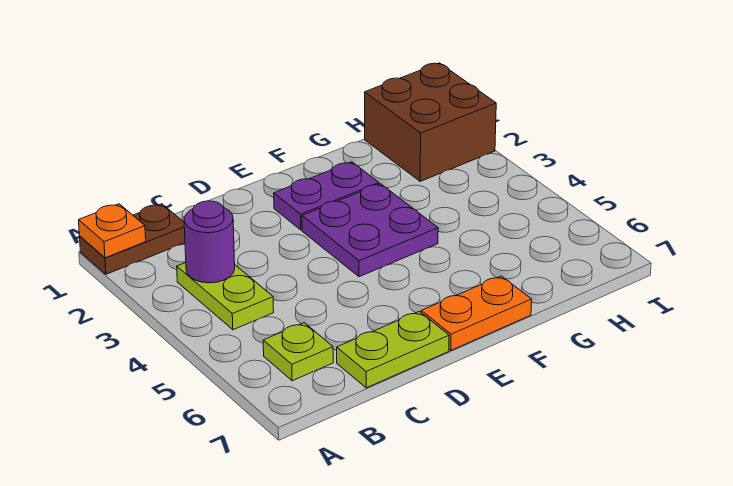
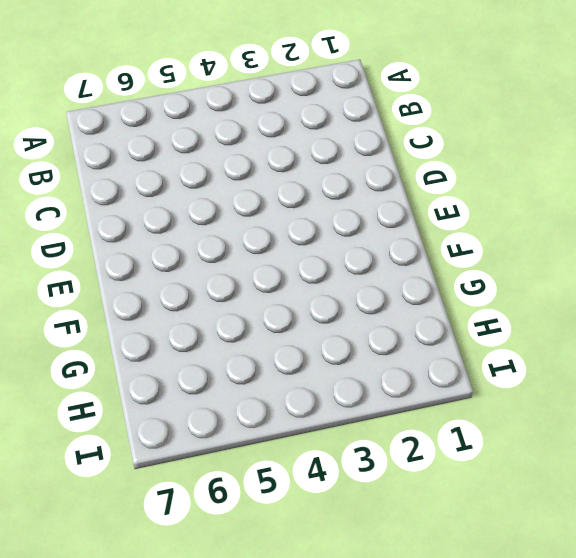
none -> brown plate A1:B1 level 1
none -> lime plate B3:B4 level 1

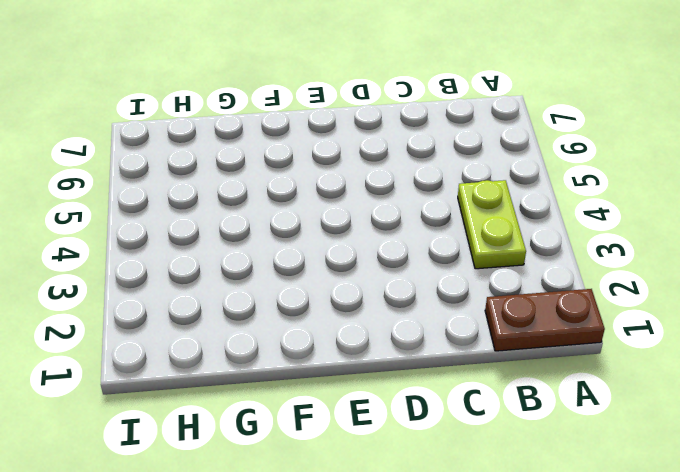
none -> lime plate B6 level 1
none -> lime plate C7:D7 level 1

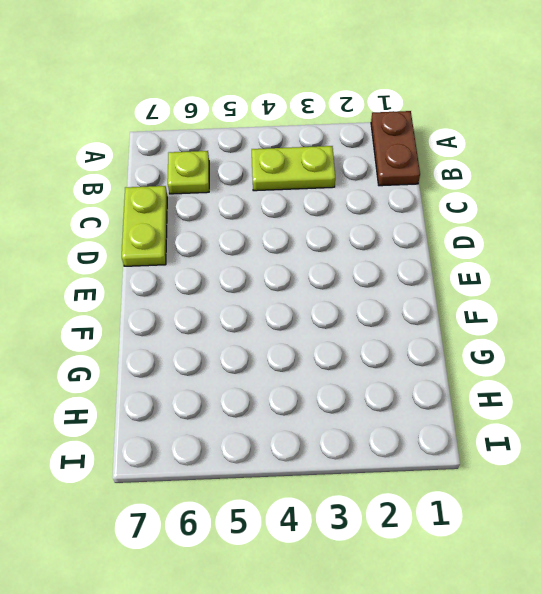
none -> purple plate E2:F2 level 1
none -> purple plate E3:F4 level 1

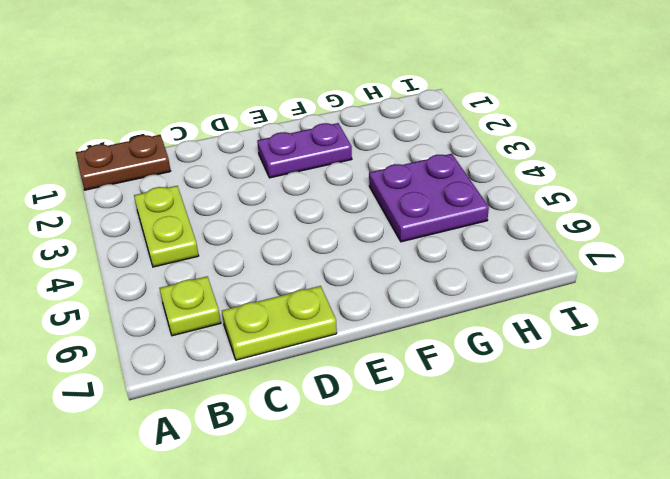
purple plate G4:H5 level 1 -> purple plate E3:F4 level 1
none -> orange plate E7:F7 level 1
none -> brown brick H1:I2 level 1

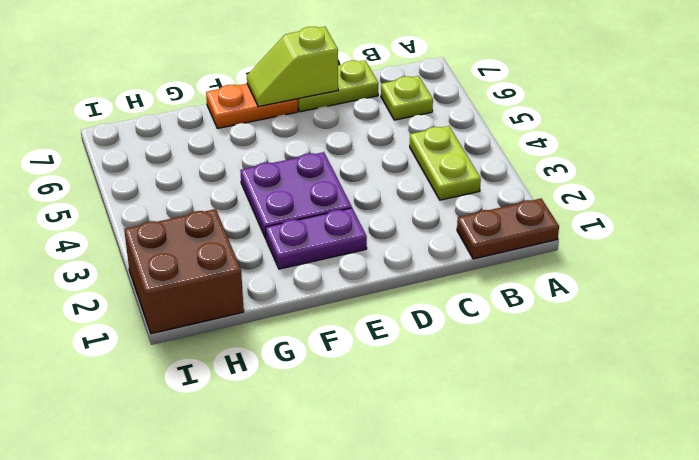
lime slope D7:E7 level 2 top D -> none
none -> orange plate A1 level 2
none -> purple round brick B3 level 2

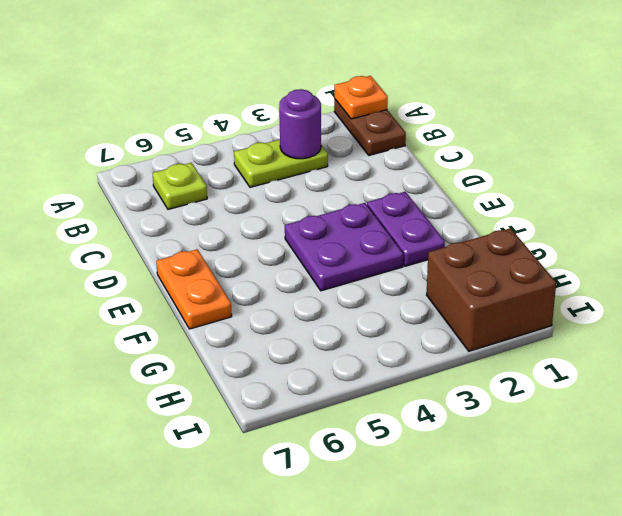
none -> lime plate C7:D7 level 1

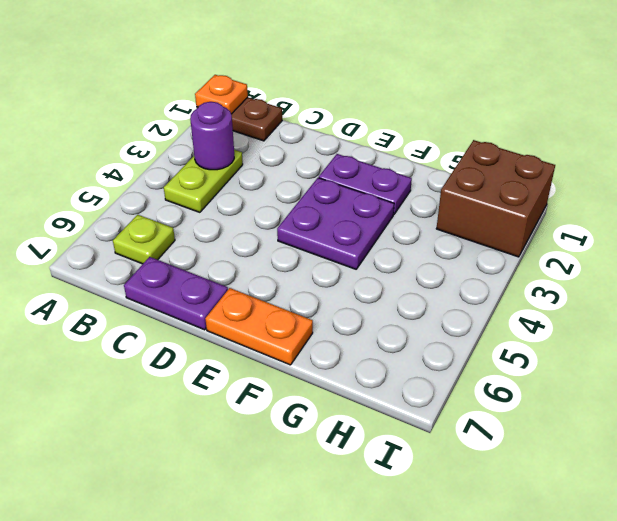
purple plate C7:D7 level 1 -> lime plate C7:D7 level 1

